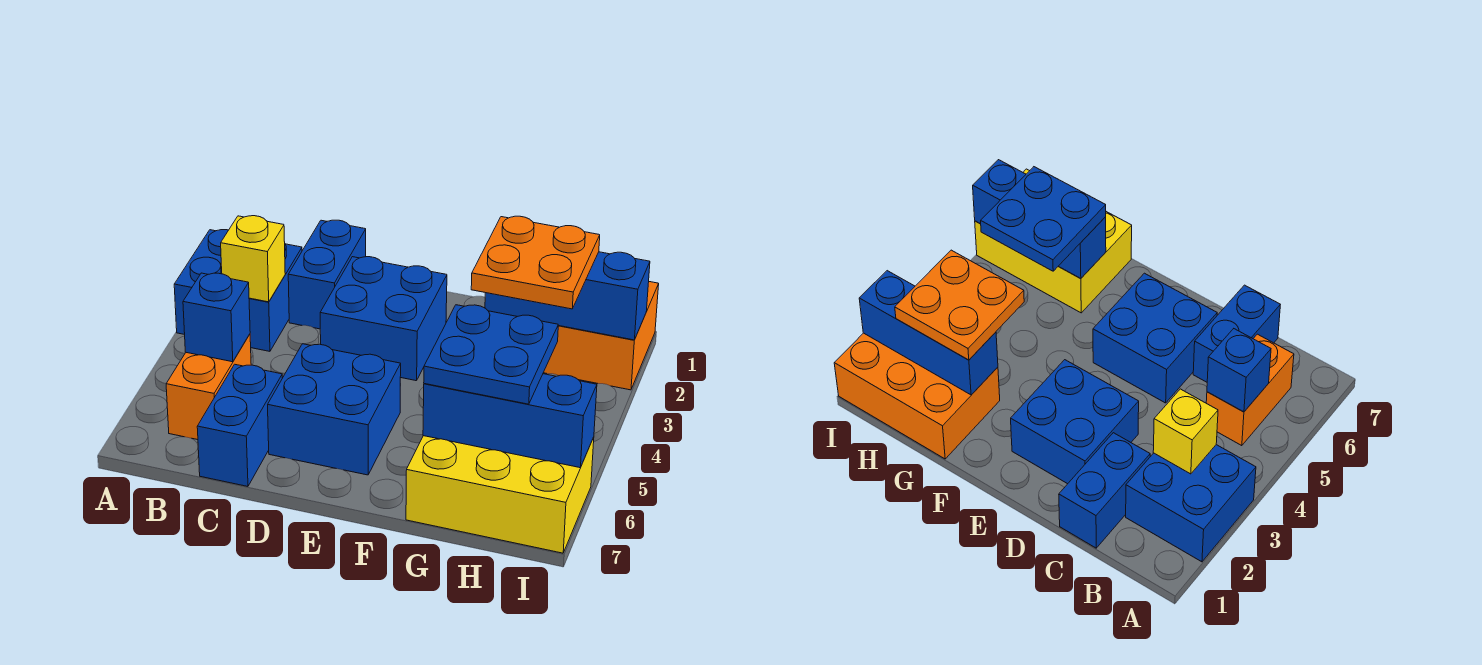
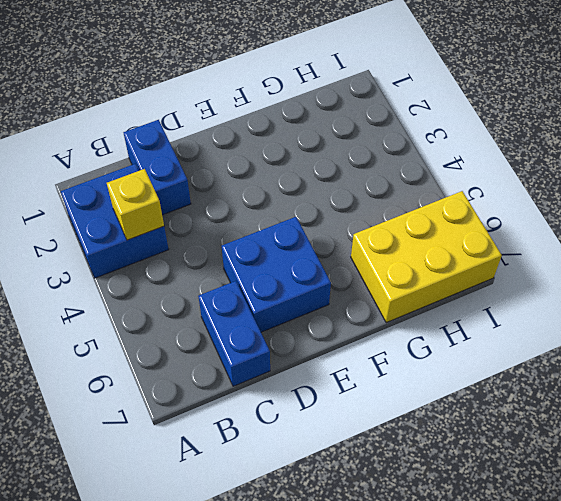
none -> orange brick B5:B6 level 1
none -> blue brick D2:E3 level 1
none -> orange brick G1:I2 level 1

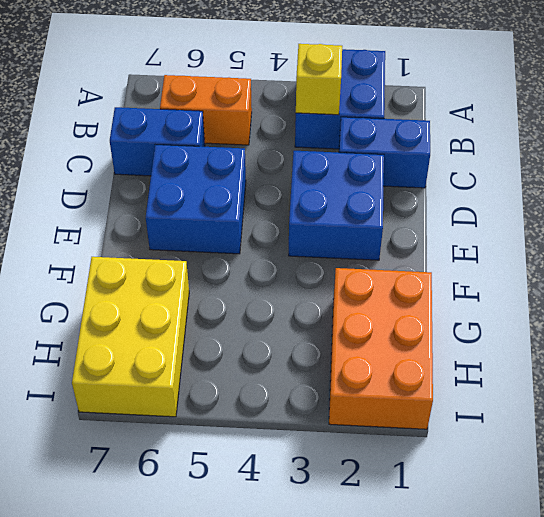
none -> blue brick B5 level 2
none -> blue brick G2:I2 level 2
none -> blue brick G6:I6 level 2

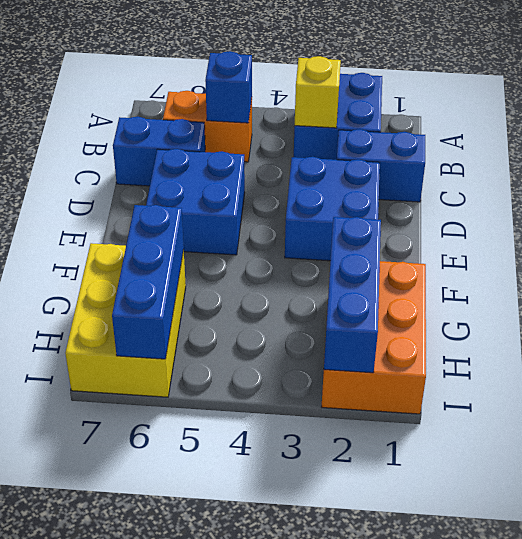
none -> orange plate G2:H3 level 3
none -> blue plate G5:H6 level 3

